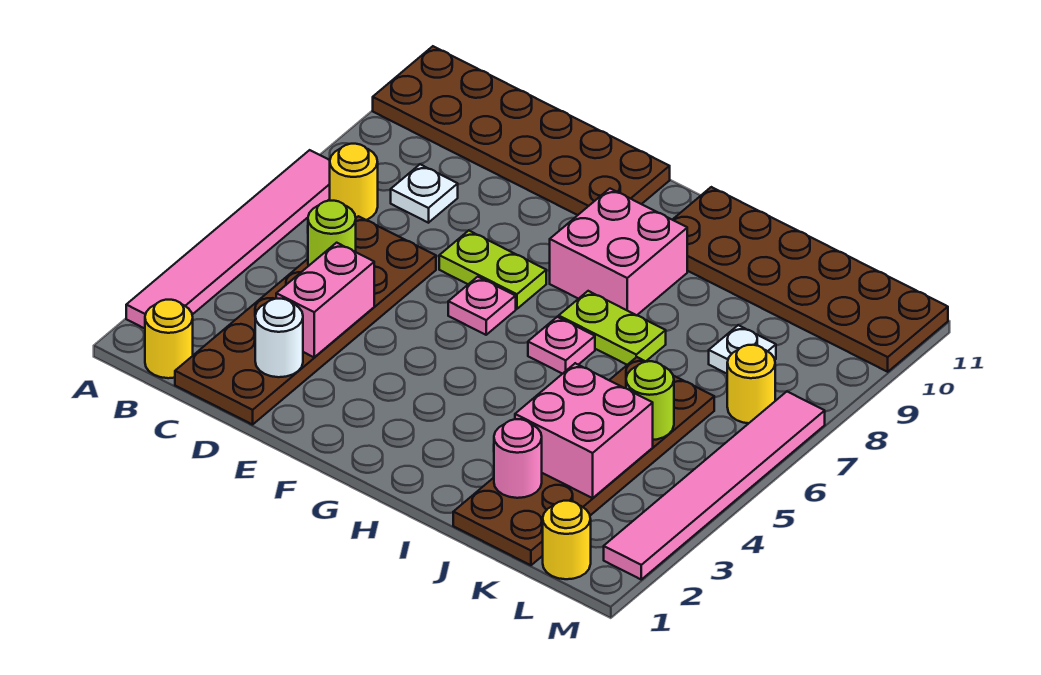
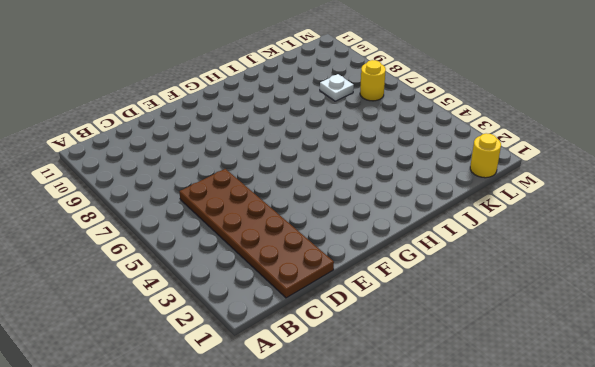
none -> pink tile A2:A7 level 1
none -> brown plate A10:F11 level 1
none -> yellow round brick B1 level 1

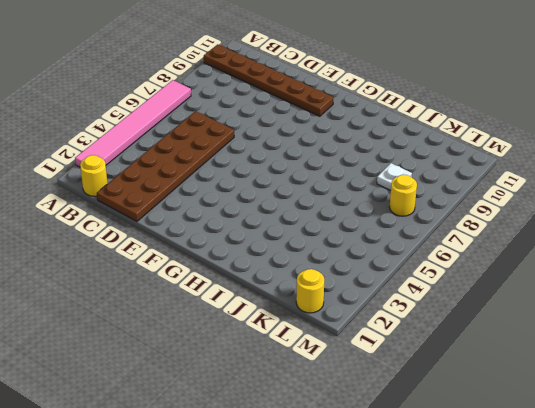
brown plate A10:F10 level 1 -> brown plate A10:F11 level 1
none -> yellow round brick B7 level 1
none -> white plate C8 level 1
none -> lime plate E7:F7 level 1

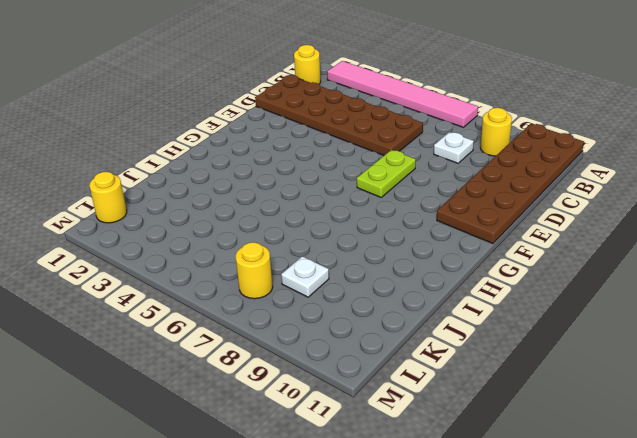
yellow round brick B9 level 1 -> yellow round brick B7 level 1
none -> pink plate F6 level 1
none -> pink brick G8:H9 level 1
none -> pink plate H6 level 1

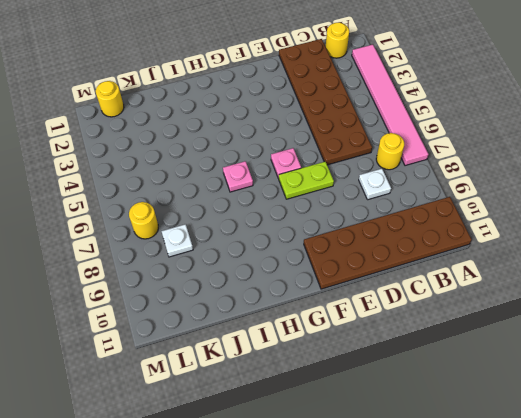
none -> pink brick G8:H9 level 1
none -> lime plate H7:I7 level 1
none -> brown plate H10:M11 level 1

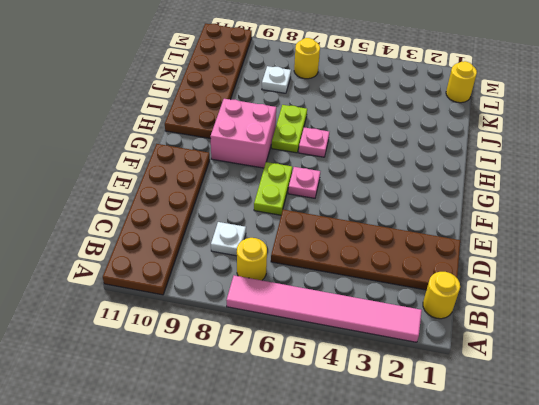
none -> brown plate J1:K6 level 1
none -> pink tile M2:M7 level 1
none -> lime round brick C5 level 2

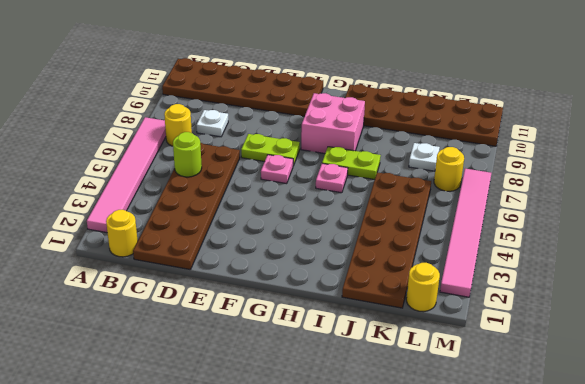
none -> white round brick D2 level 2
none -> pink brick D3:D4 level 2
none -> pink round brick J2 level 2

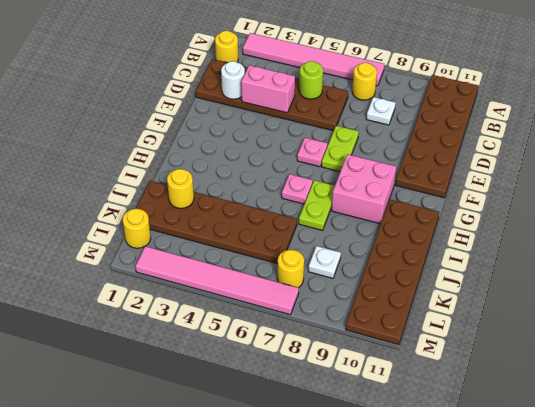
yellow round brick J2 level 2 -> pink round brick J2 level 2
none -> pink brick J3:K4 level 2
none -> lime round brick K5 level 2

